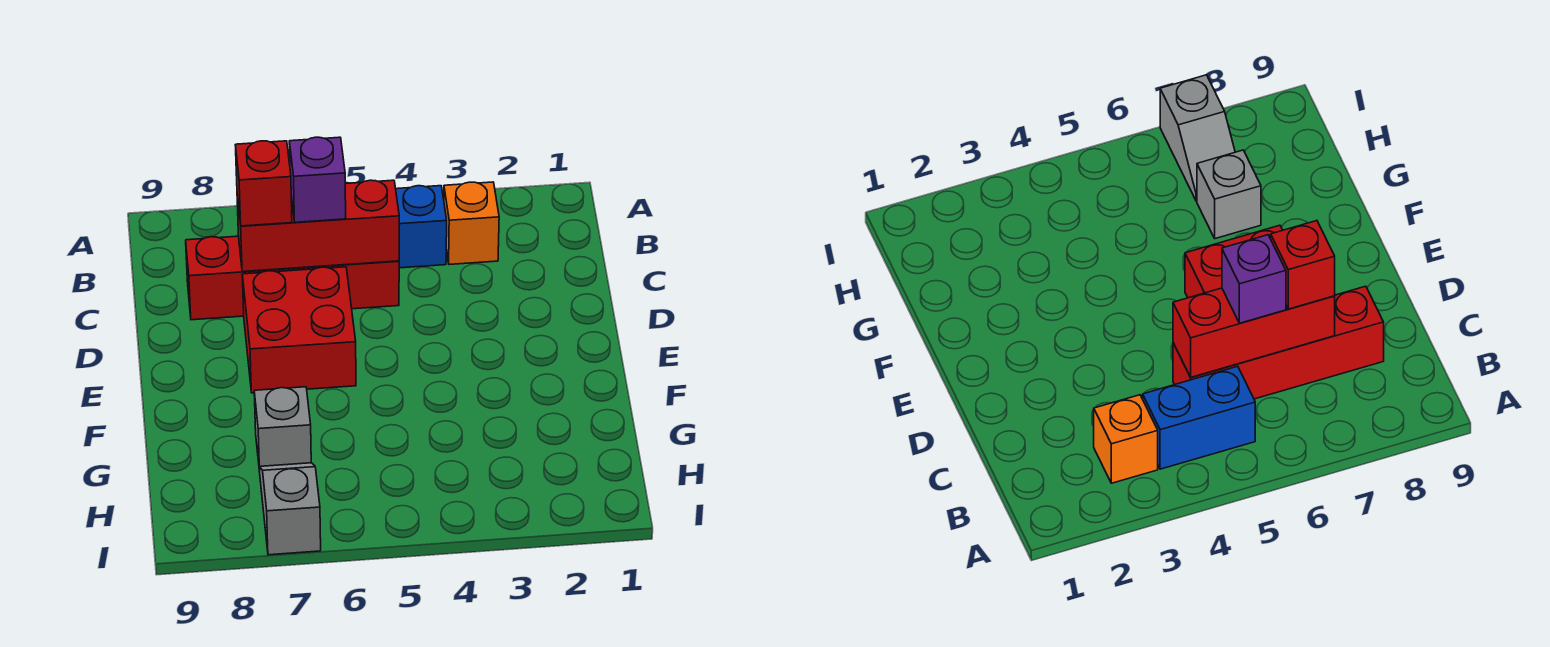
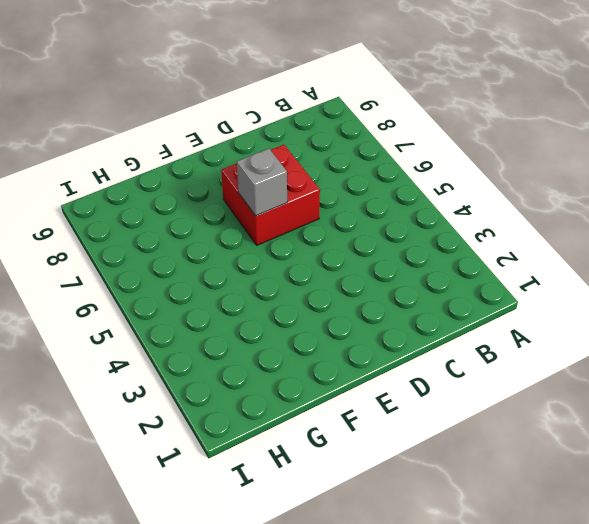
grey brick E6 level 2 -> grey brick G7 level 1
none -> orange brick B3 level 1
none -> blue brick B4:B5 level 1

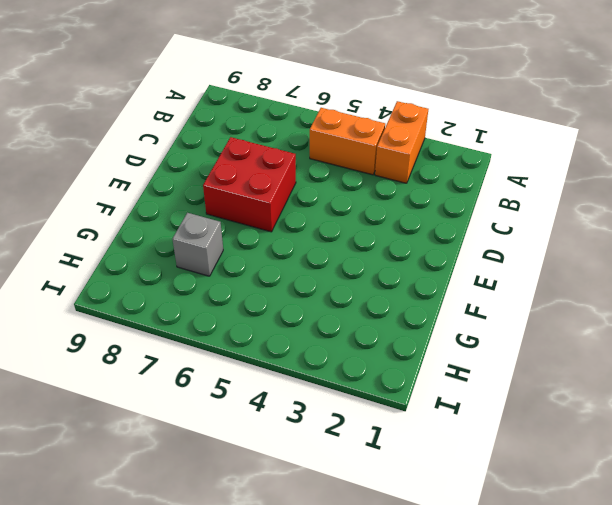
orange brick A3:B3 level 1 -> orange brick B3 level 1
orange brick B4:B5 level 1 -> blue brick B4:B5 level 1
none -> red brick C5:C8 level 1
none -> grey slope H7:I7 level 1 top I

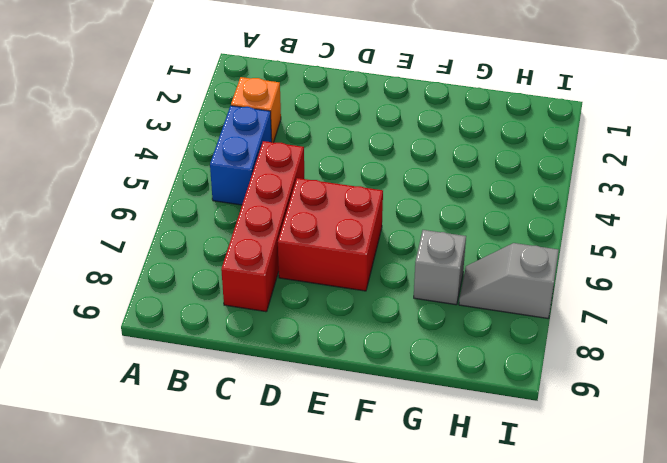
none -> red brick C5:C7 level 2
none -> purple brick C6 level 3

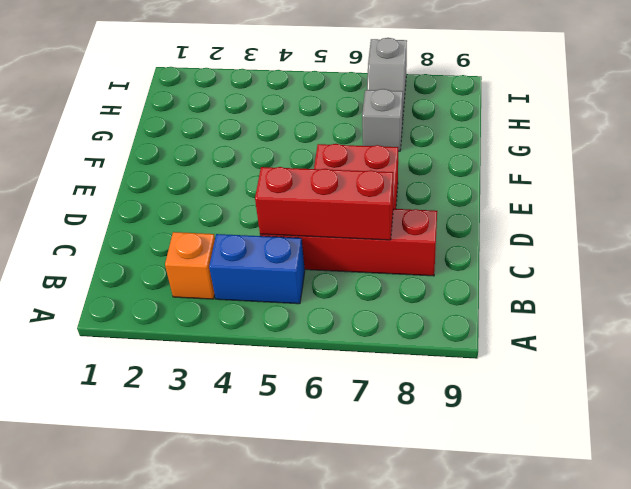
none -> purple brick C6 level 3
none -> red brick C7 level 3

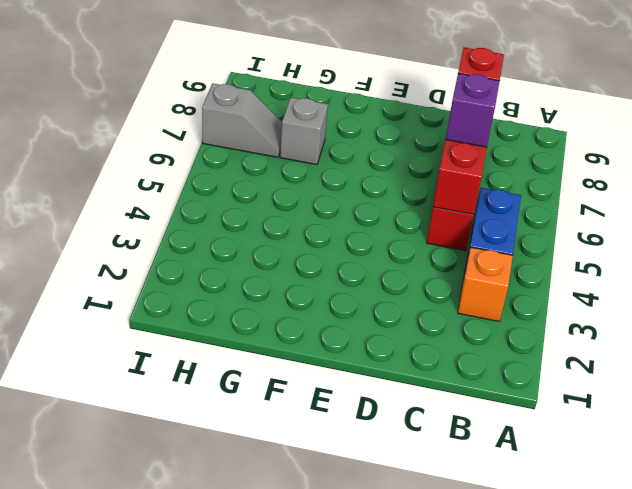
none -> red brick D6:E7 level 1

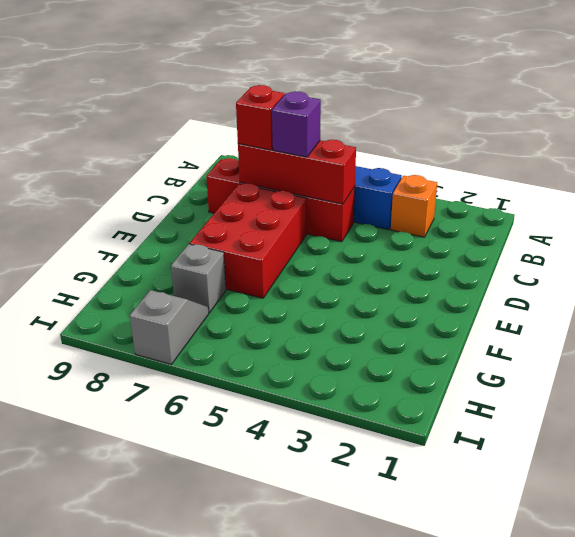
red brick D6:F7 level 1 -> red brick D6:E7 level 1

